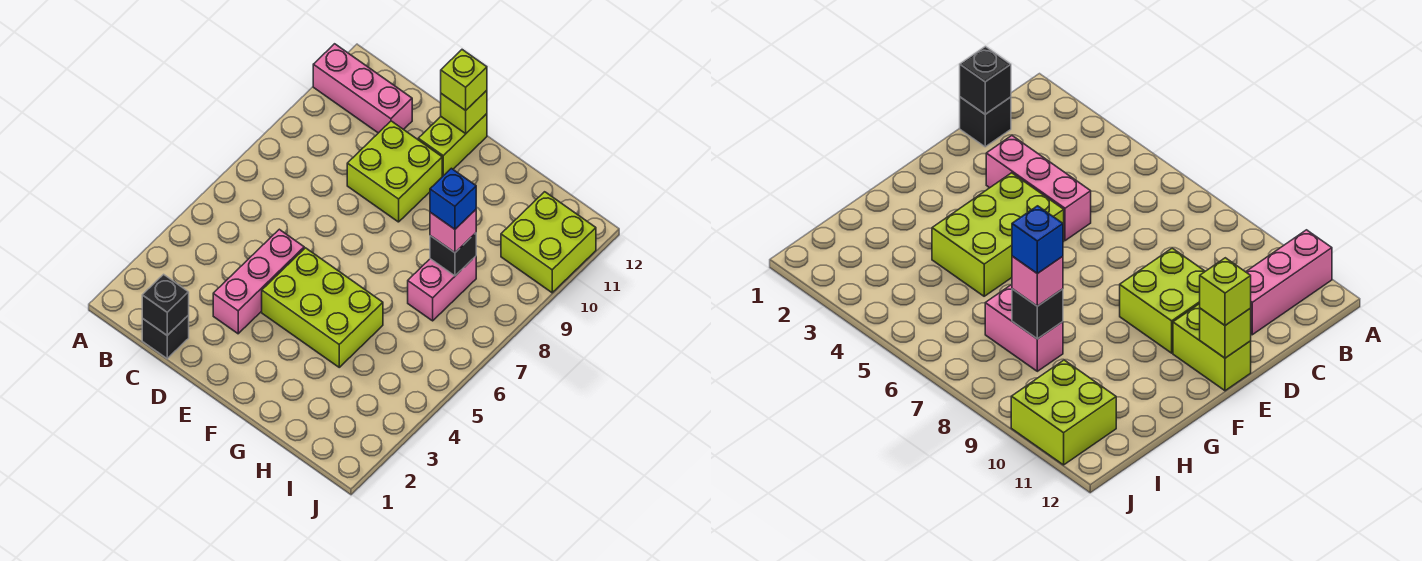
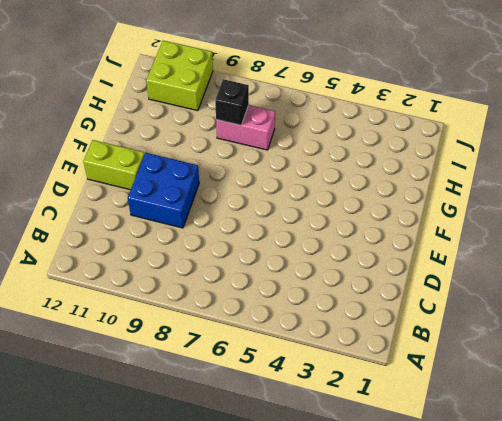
blue brick D9:E10 level 1 -> lime brick D9:E10 level 1
none -> pink brick A11:C11 level 1
none -> black brick C1 level 1
none -> pink brick D3:D5 level 1

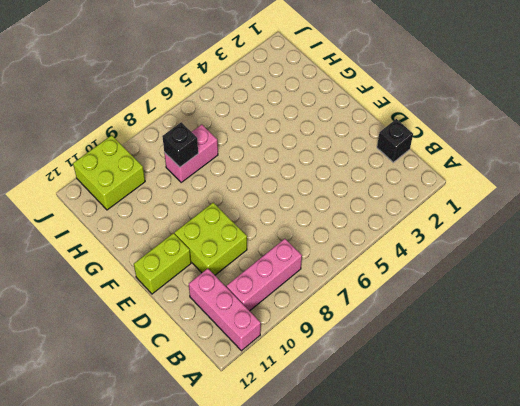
pink brick B8:B10 level 1 -> pink brick D3:D5 level 1
none -> lime brick E4:G5 level 1
none -> black brick C1 level 2
none -> lime brick E12 level 2

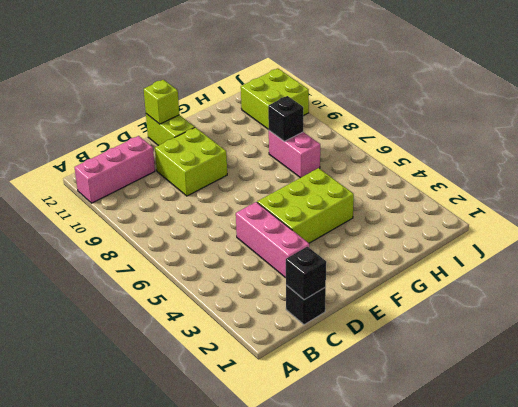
none -> lime brick E12 level 3
none -> pink brick H8 level 3
none -> blue brick H8 level 4

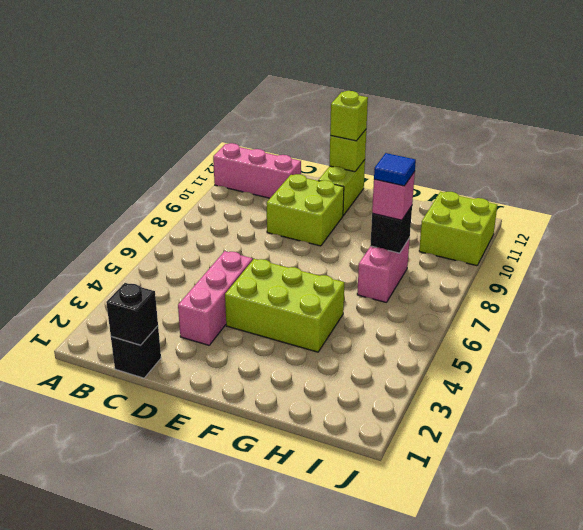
blue tile H8 level 4 -> blue brick H8 level 4

